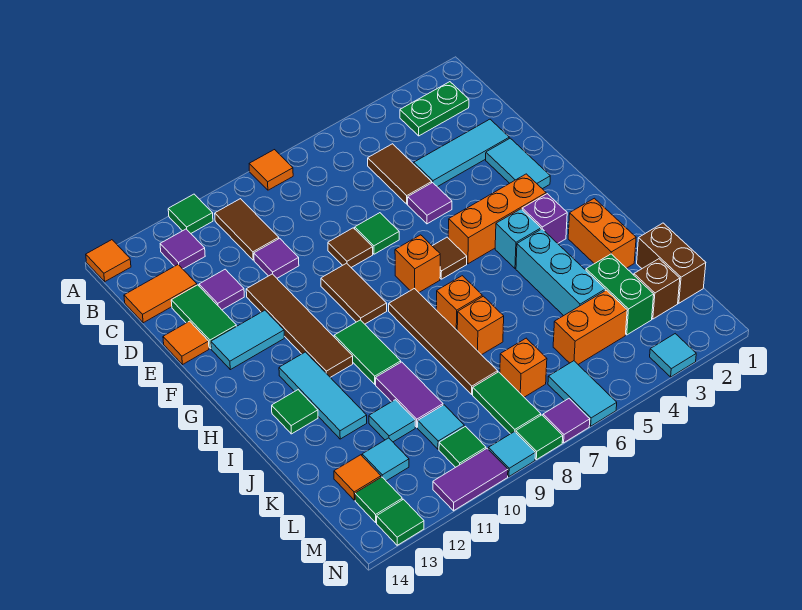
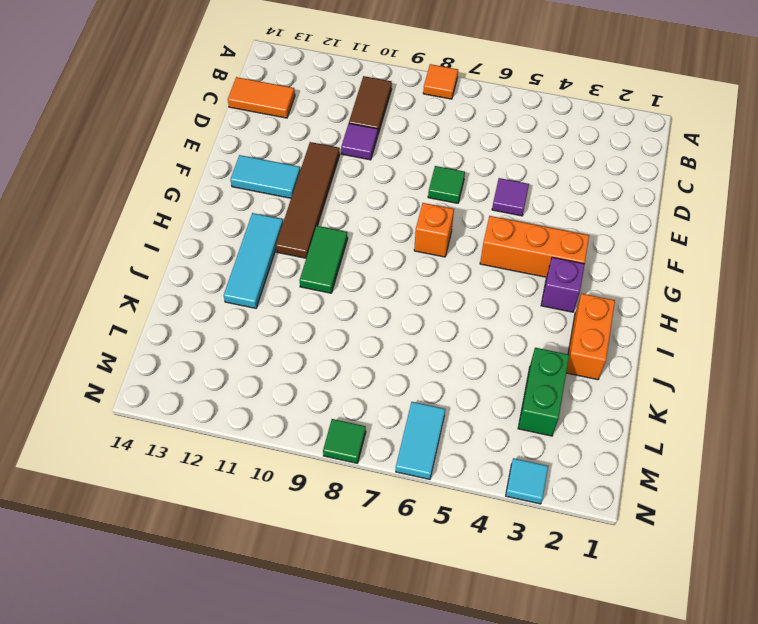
none -> green tile A11 level 1
none -> orange tile A14 level 1
none -> green plate B2:B3 level 1
none -> purple tile B12 level 1

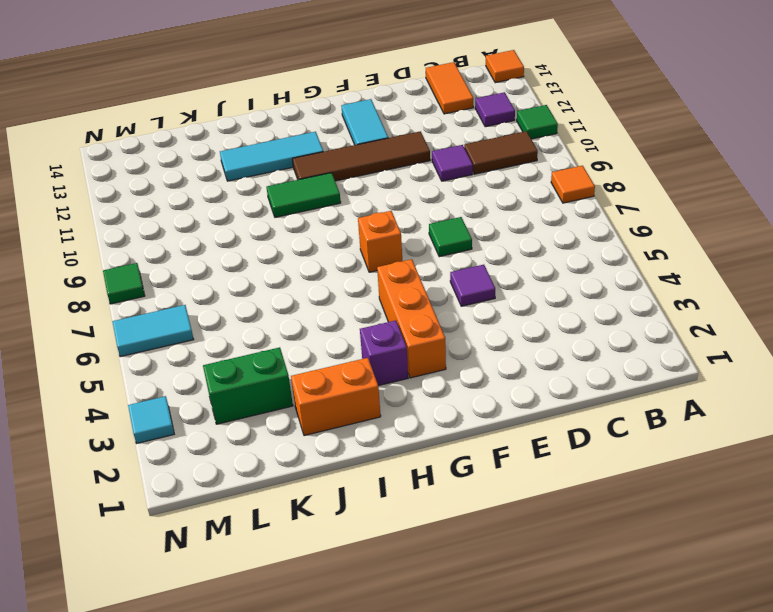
none -> green plate B2:B3 level 1
none -> brown tile C5:D5 level 1
none -> cyan tile D2:D4 level 1
none -> purple tile D12 level 1

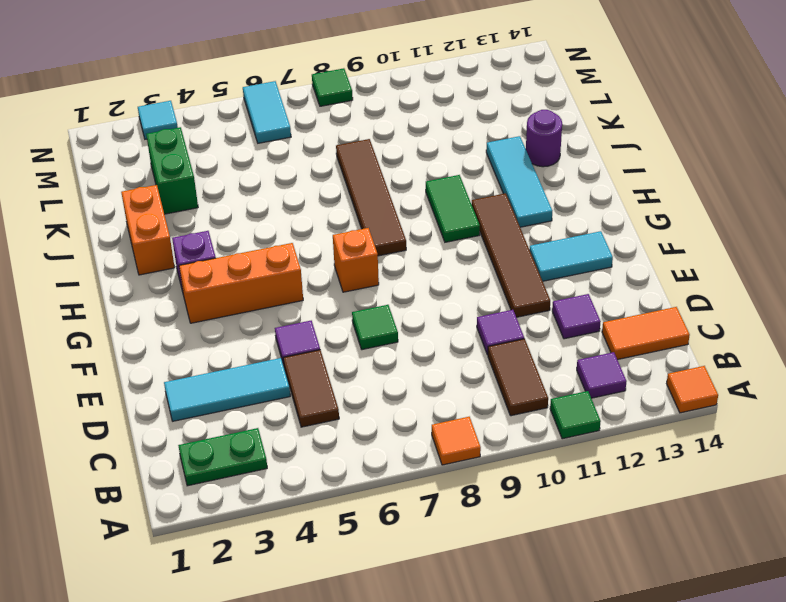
purple round brick J13 level 1 -> none
none -> green tile D13:E13 level 1
none -> cyan tile E2:F2 level 1
none -> brown tile E8 level 1
none -> orange tile E14 level 1

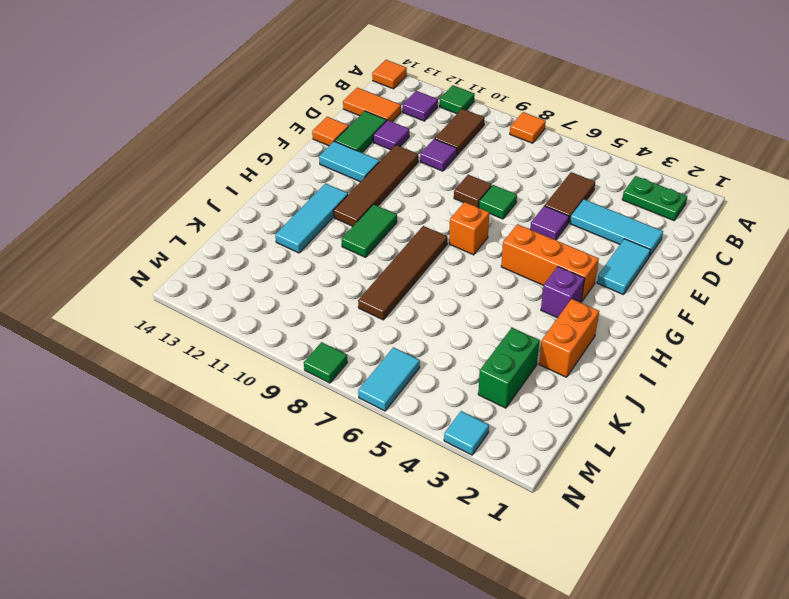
none -> brown tile F9:G9 level 1
none -> brown tile G6 level 1
none -> cyan brick H4 level 1
none -> cyan brick I4:K4 level 1

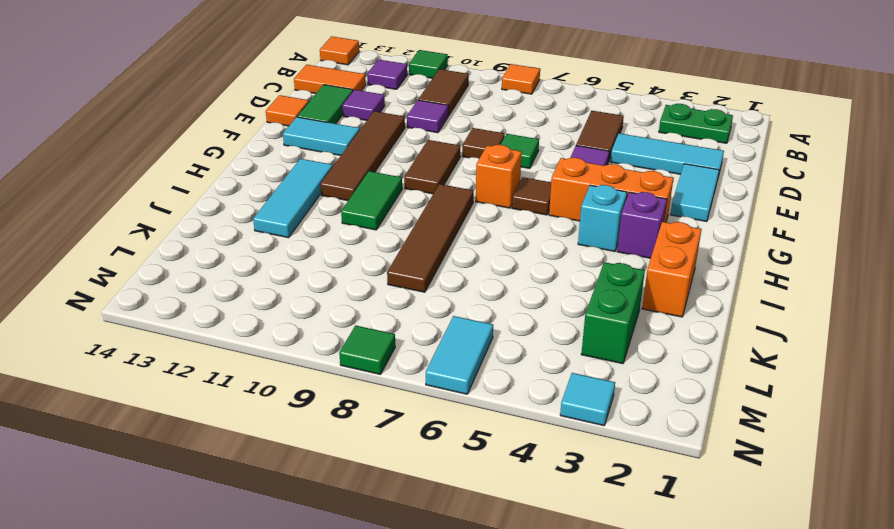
none -> cyan brick I4:K4 level 1
none -> orange brick I7 level 1
none -> green tile I13 level 1
none -> orange brick J7 level 1

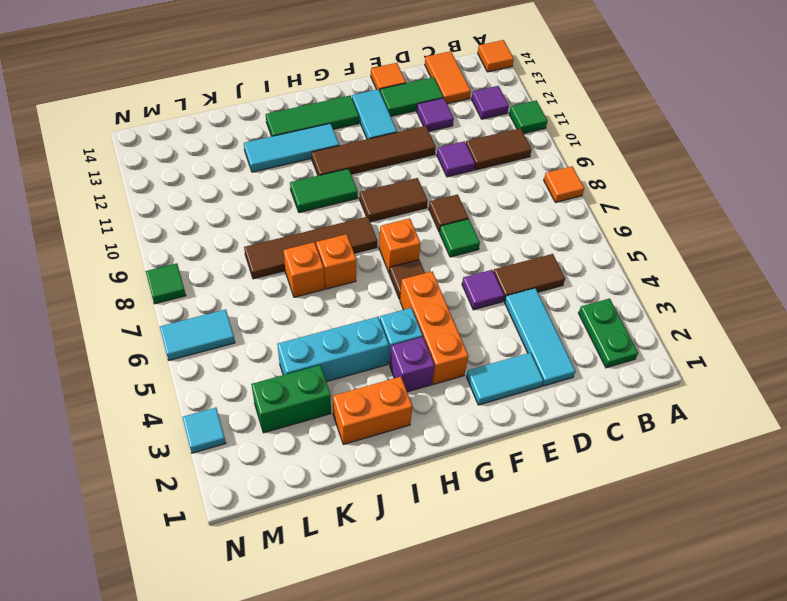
green tile G13:I13 level 1 -> green tile I13 level 1
none -> purple tile J10:K10 level 1
none -> brown brick K1:L1 level 1
none -> cyan tile K11 level 1
none -> brown brick L2 level 1

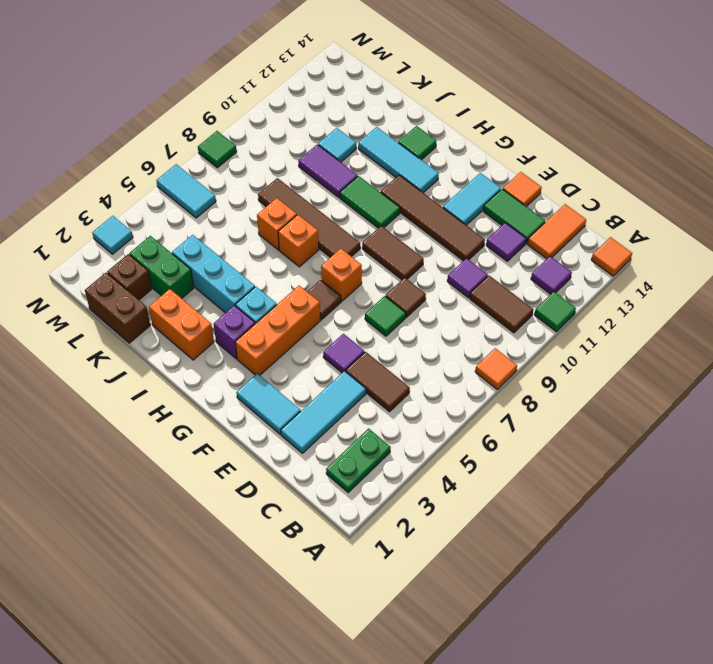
none -> orange brick L4:L5 level 1
none -> orange brick L7 level 1
none -> green tile L8:M8 level 1
none -> cyan tile L10 level 1

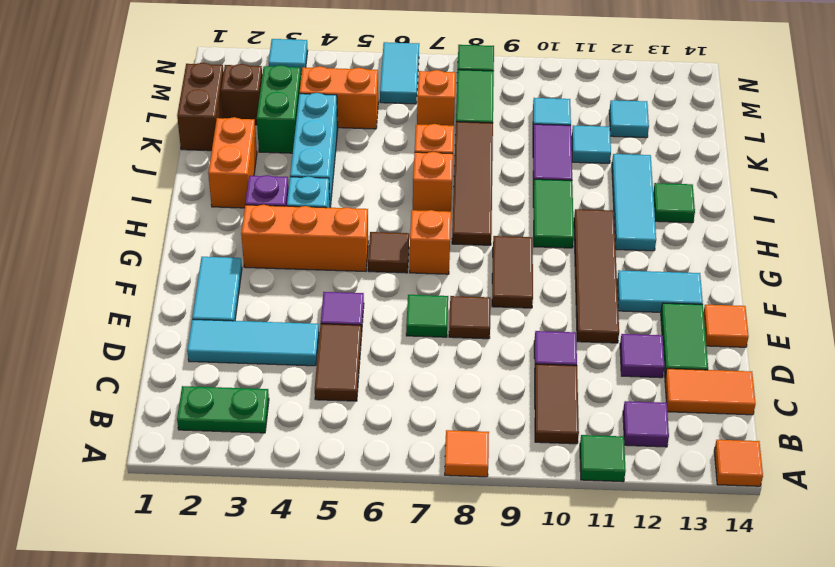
none -> orange tile L13 level 1
none -> green tile M10 level 1
none -> green tile M13 level 1
none -> purple tile N7 level 1

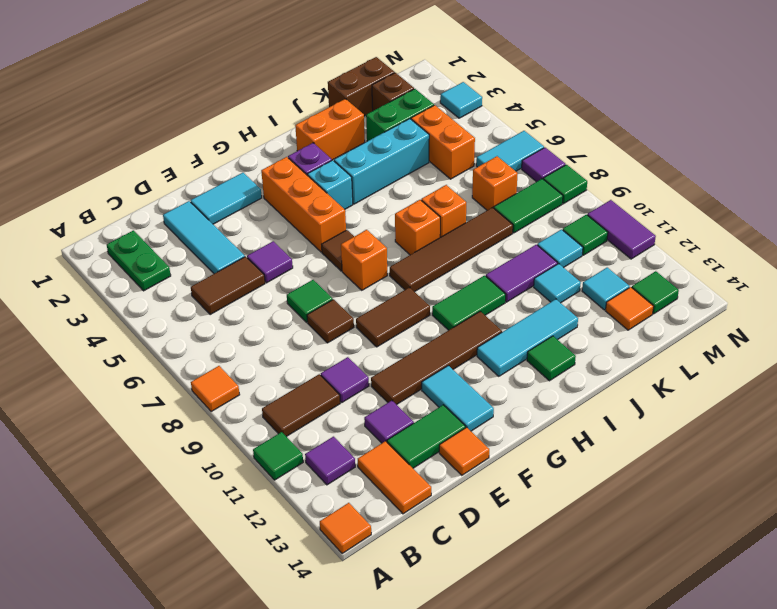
none -> cyan tile N9 level 1
none -> green tile N13 level 1

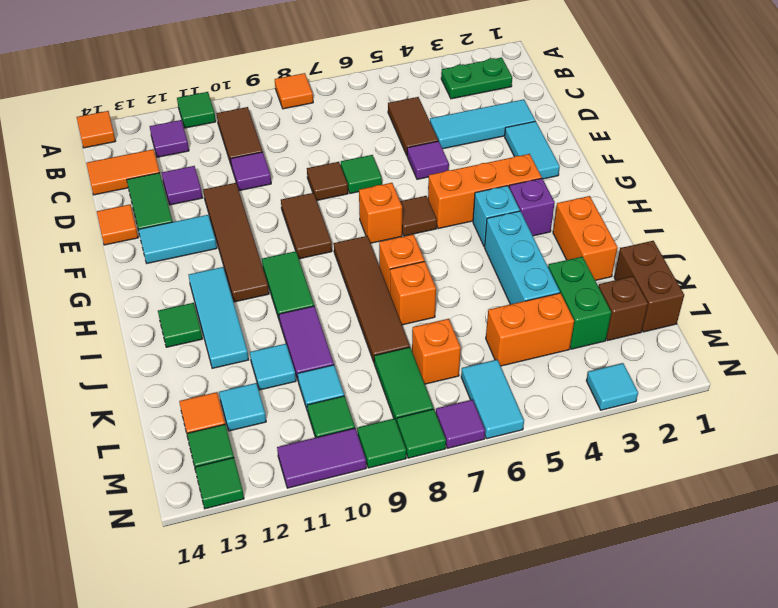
green tile N9 level 1 -> cyan tile N9 level 1

